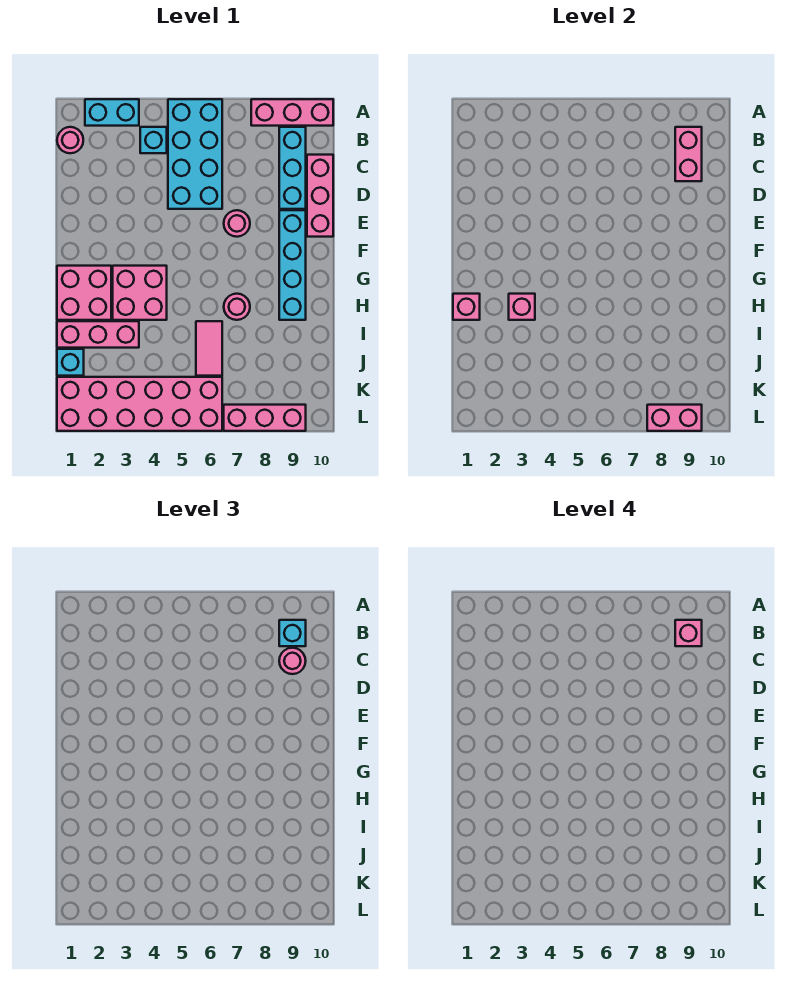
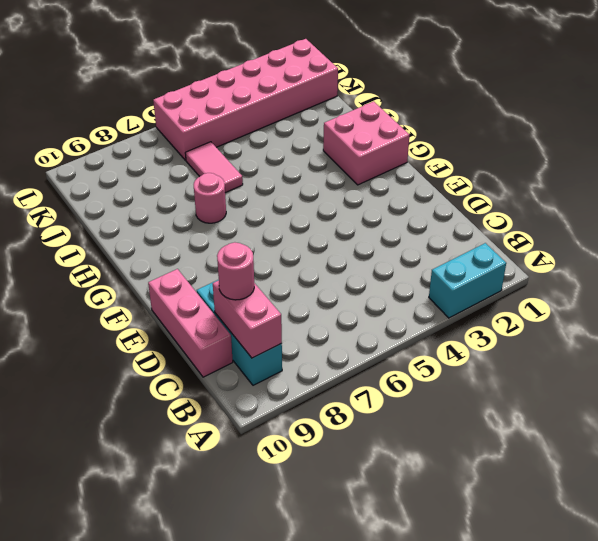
none -> cyan brick A5:D6 level 1
none -> pink brick A8:A10 level 1
none -> pink round brick B1 level 1

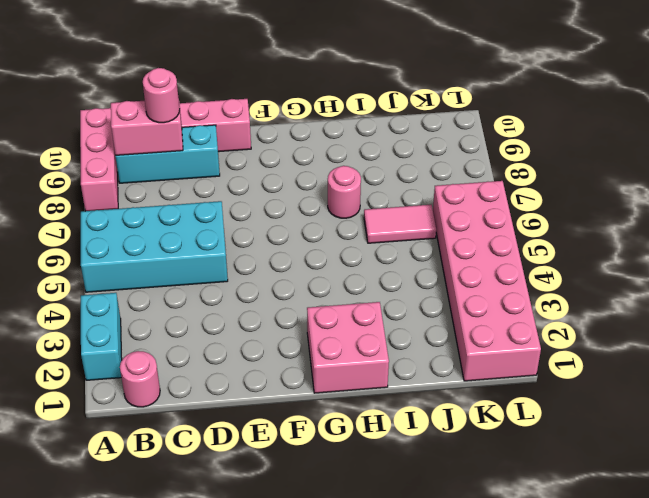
none -> cyan brick B4 level 1
none -> pink round brick E7 level 1
none -> cyan brick E9:H9 level 1

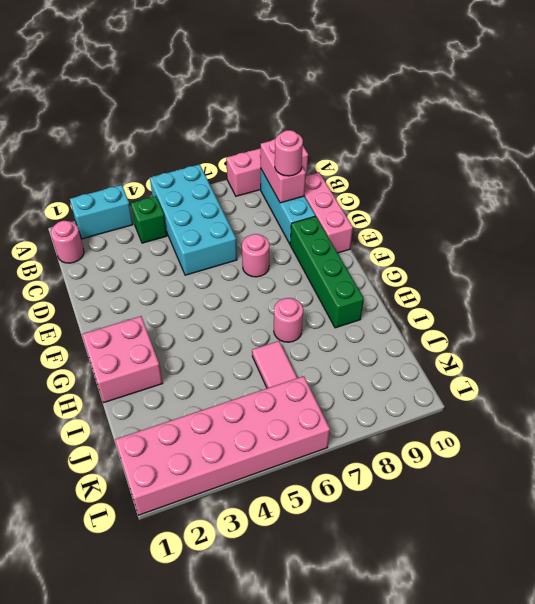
green brick B4 level 1 -> cyan brick B4 level 1
green brick E9:H9 level 1 -> cyan brick E9:H9 level 1
none -> pink brick G3:H4 level 1
none -> pink brick I1:I3 level 1
none -> cyan brick J1 level 1

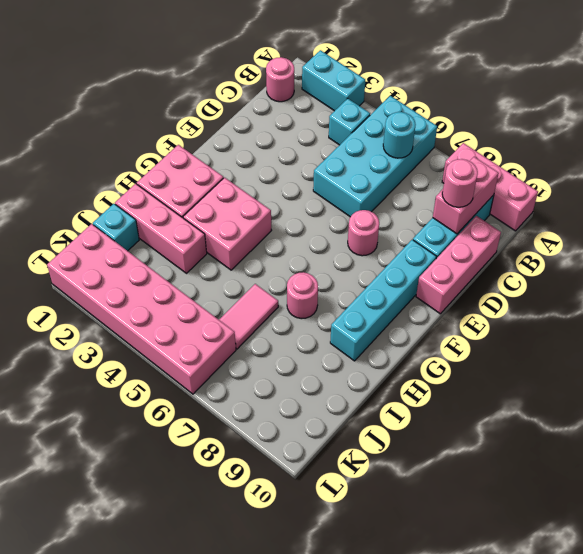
cyan round brick B6 level 2 -> none
none -> pink brick L7:L9 level 1
none -> pink brick H1 level 2
none -> pink brick H3 level 2

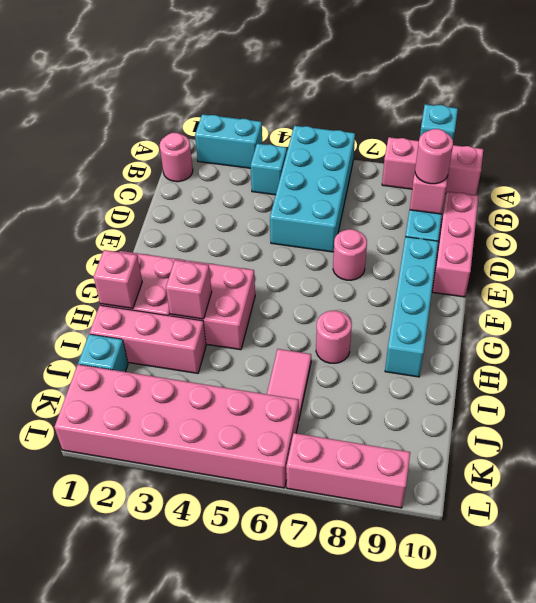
none -> pink brick L8:L9 level 2
none -> pink brick B9 level 4

